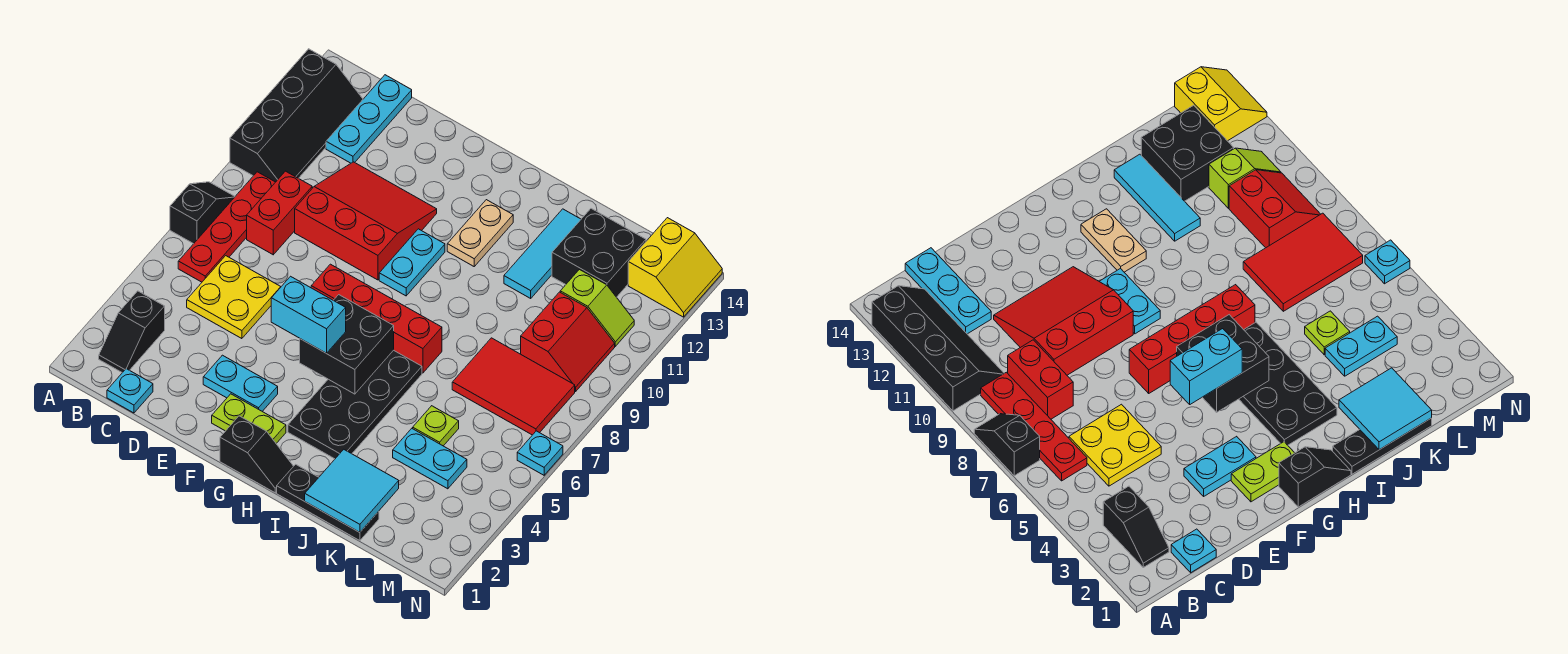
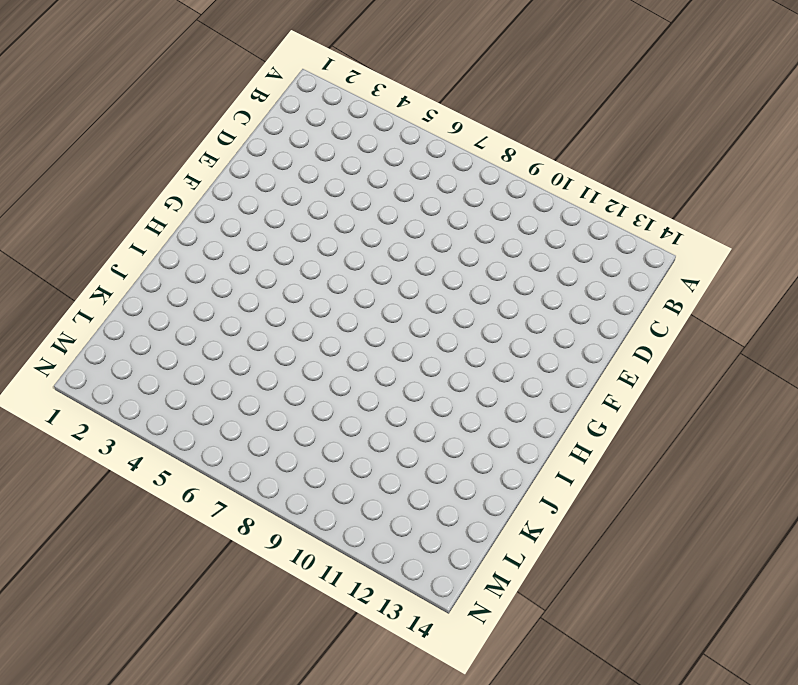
none -> black slope A7:A8 level 1 top 7
none -> black slope A10:B13 level 1 top A
none -> black slope B2:B3 level 1 top 3

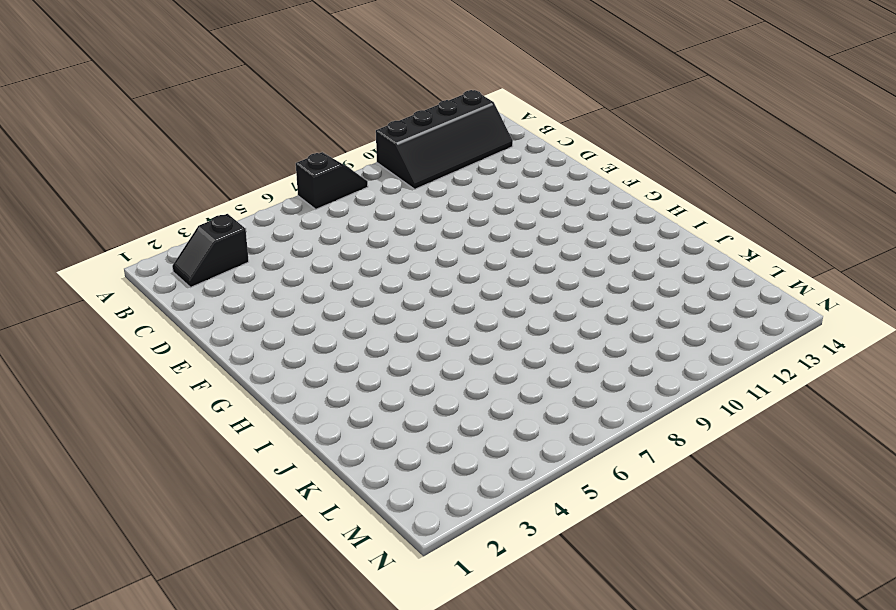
none -> red plate B6:B9 level 1
none -> cyan plate C1 level 1
none -> yellow plate C5:D6 level 1

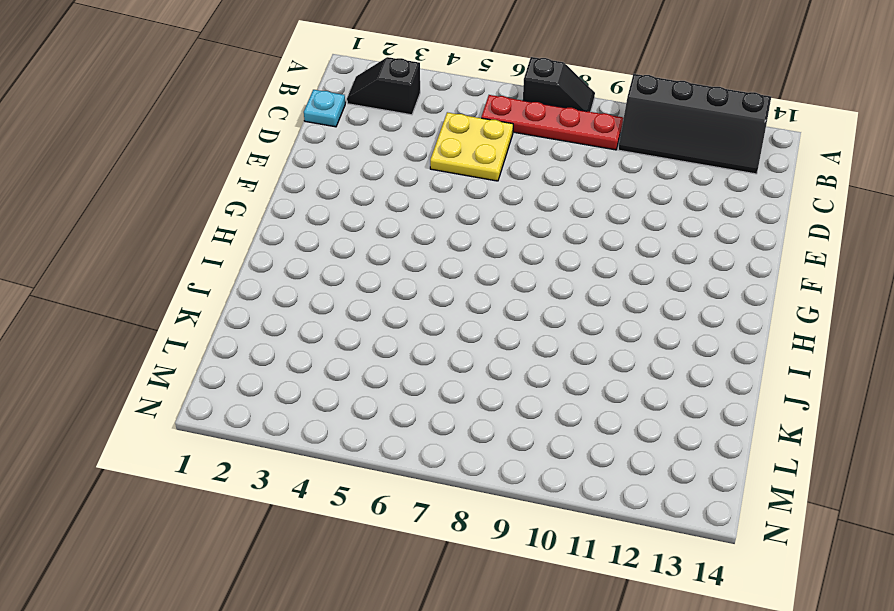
none -> red brick C8:C9 level 1
none -> cyan plate C12:C14 level 1
none -> red slope D9:F11 level 1 top 9

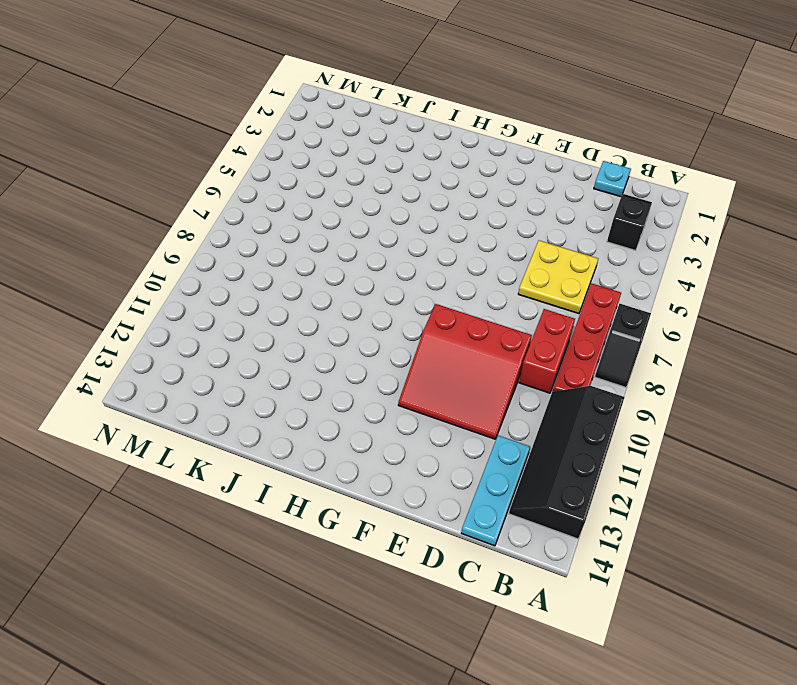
none -> cyan plate E3:F3 level 1
none -> lime plate F2:G2 level 1
none -> red brick F7:I7 level 1

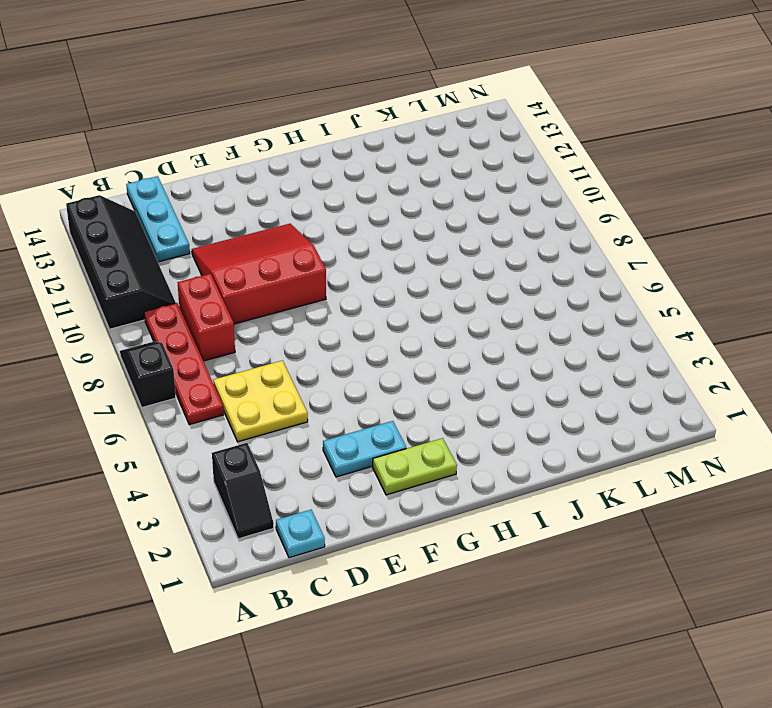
none -> red brick F7:I7 level 1
none -> black slope G1:H1 level 1 top G
none -> cyan plate G9:G10 level 1

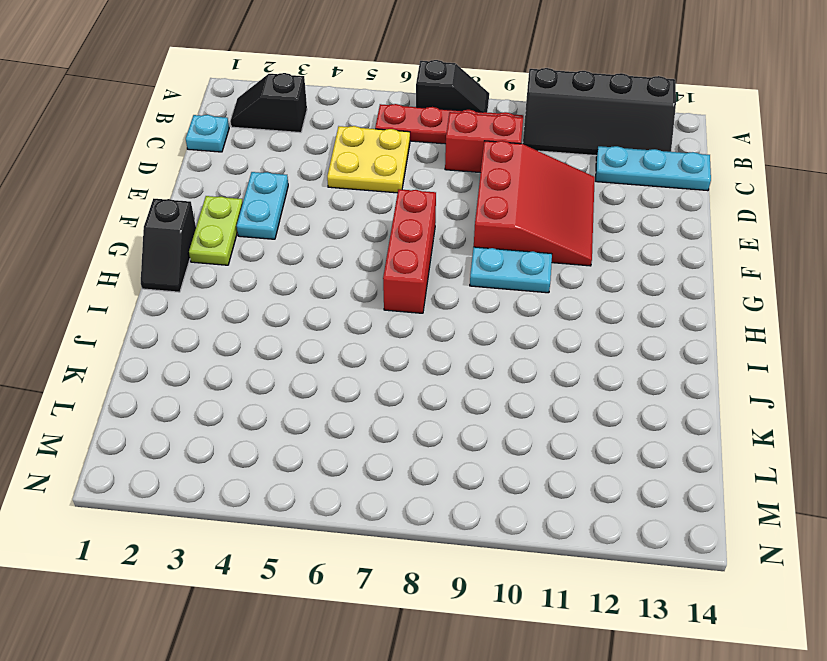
red brick F7:H7 level 1 -> red brick F7:I7 level 1
none -> black plate H3:I6 level 1
none -> tan plate H11:H12 level 1
none -> black plate I1:K1 level 1

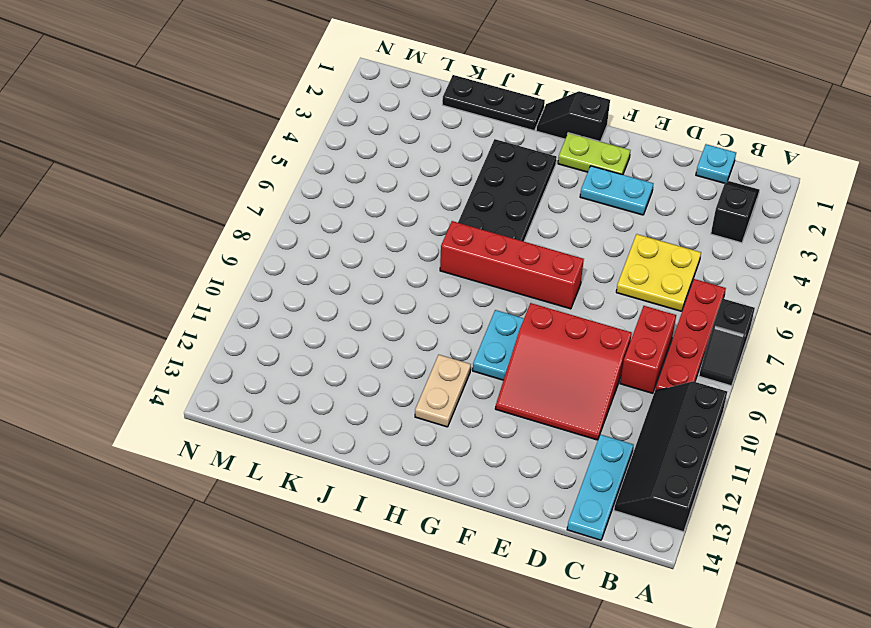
none -> cyan tile J11:J13 level 1
none -> cyan plate K4:L4 level 1
none -> lime plate K5 level 1

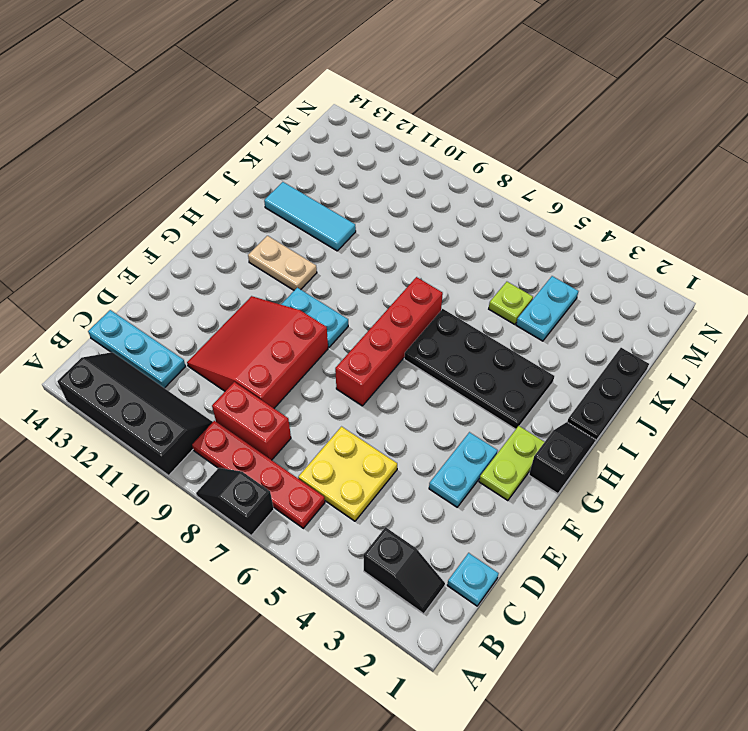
none -> red tile K7:M8 level 1
none -> black brick K12:L13 level 1
none -> red slope L9:M10 level 1 top L

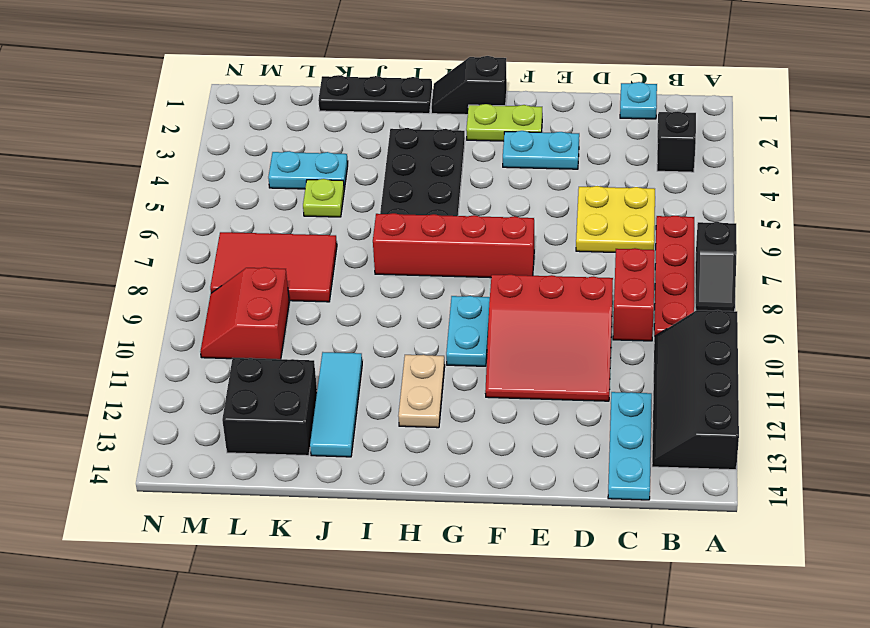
none -> lime slope L11:M11 level 1 top L
none -> yellow slope M13:N14 level 1 top M
none -> cyan plate N6 level 1

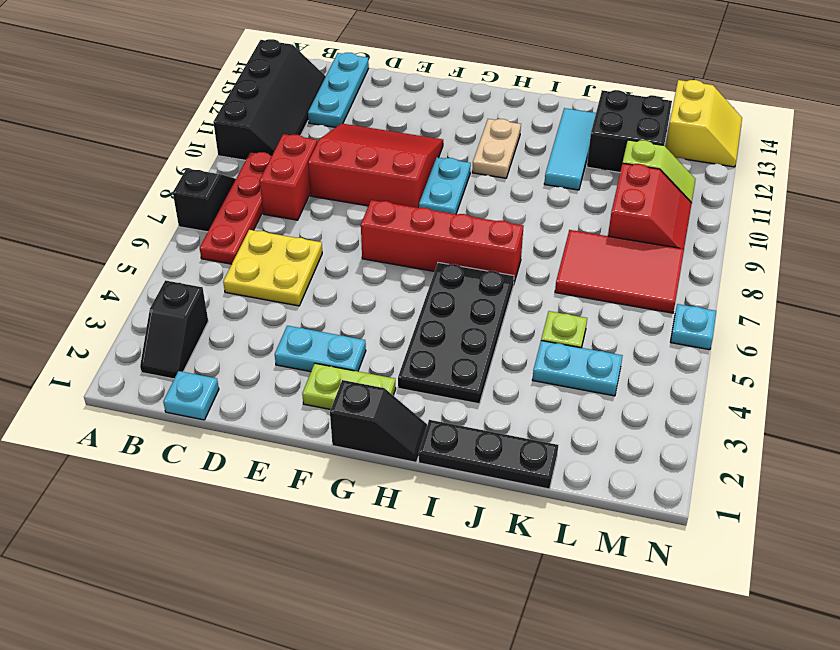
none -> black brick G5:H6 level 2
none -> cyan tile J1:K2 level 2
none -> cyan brick F5:G5 level 3

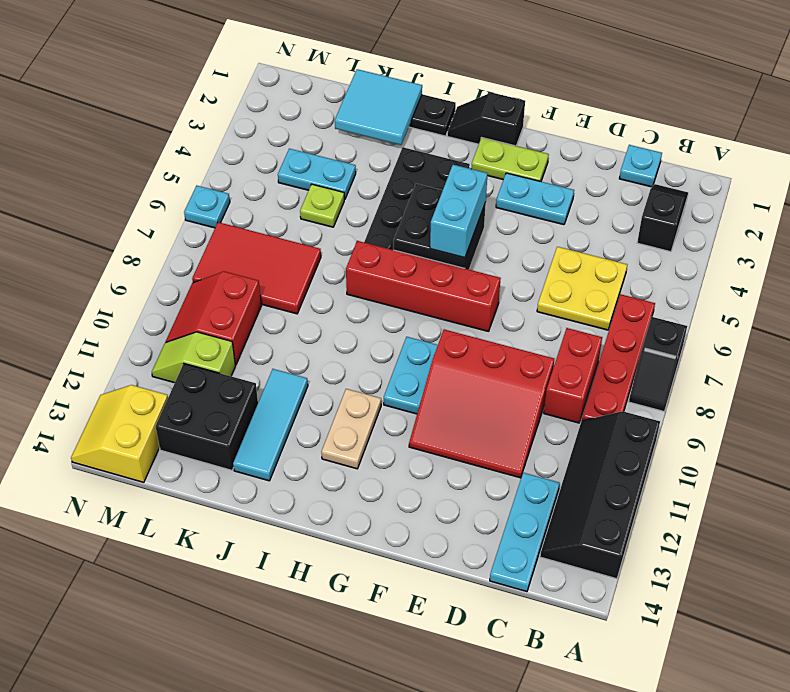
cyan brick G5:G6 level 3 -> cyan brick F5:G5 level 3

